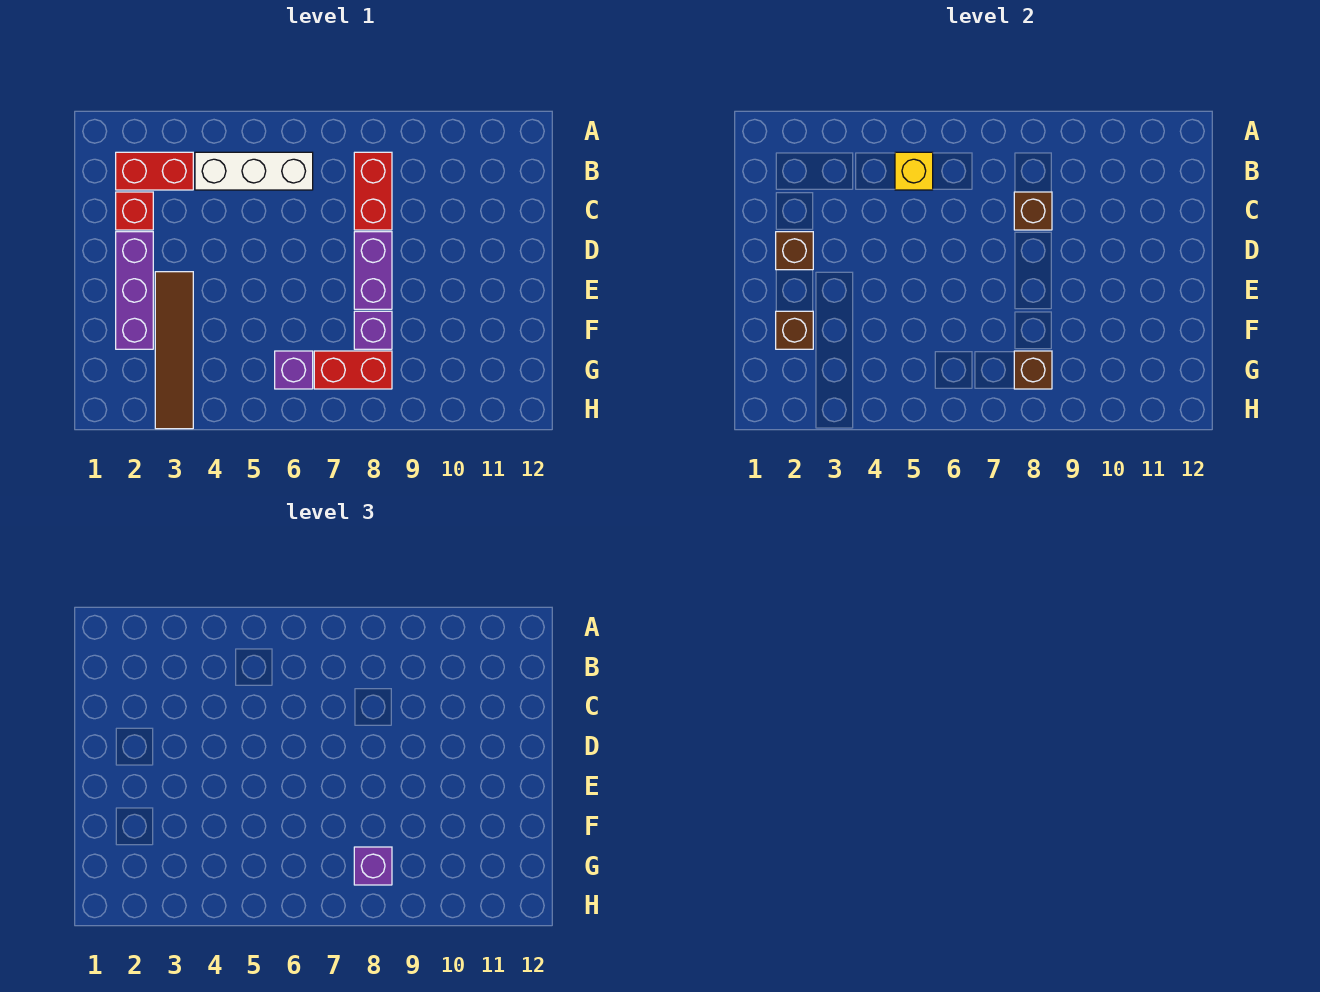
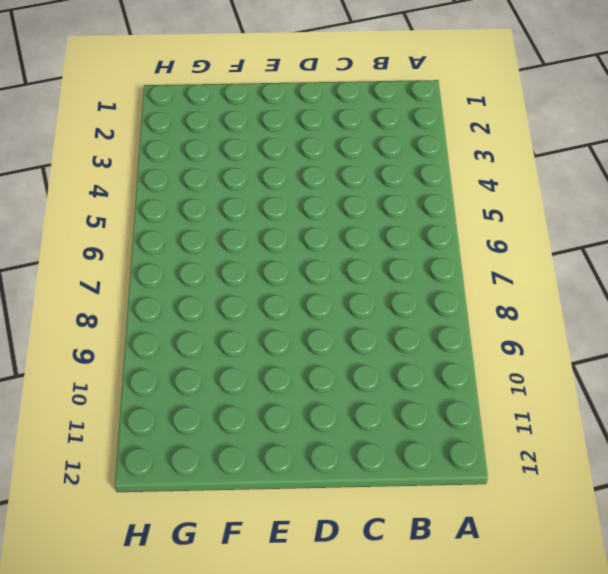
none -> red brick B2:B3 level 1
none -> white brick B4:B6 level 1
none -> red brick B8:C8 level 1

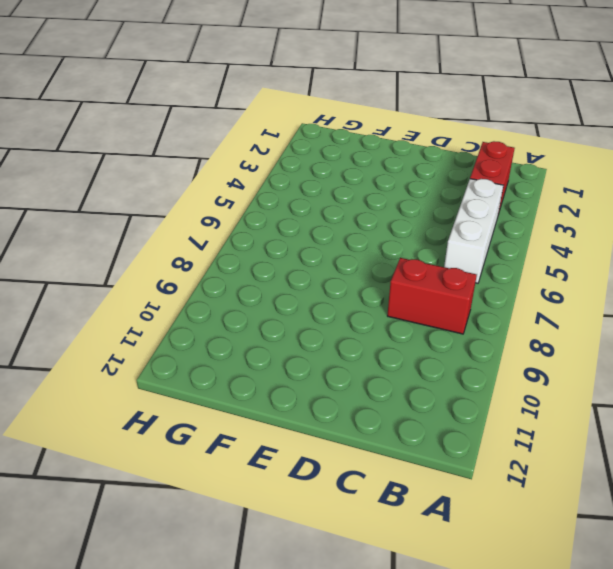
none -> red brick C2 level 1
none -> purple brick D2:F2 level 1
none -> purple brick D8:E8 level 1

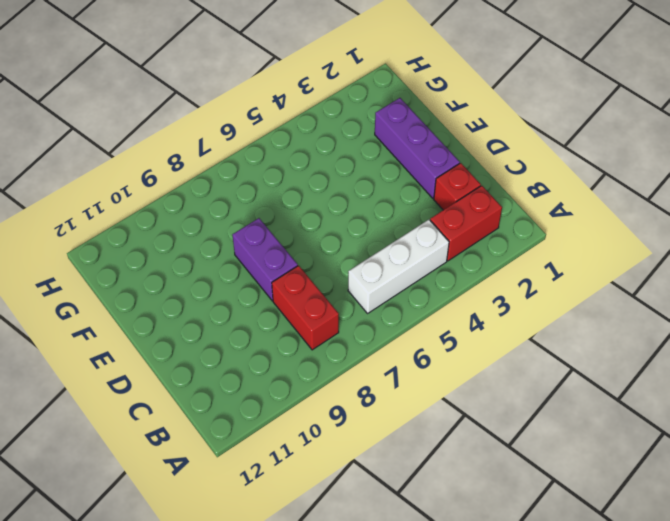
none -> brown tile E3:H3 level 1
none -> purple brick F8 level 1
none -> purple brick G6 level 1

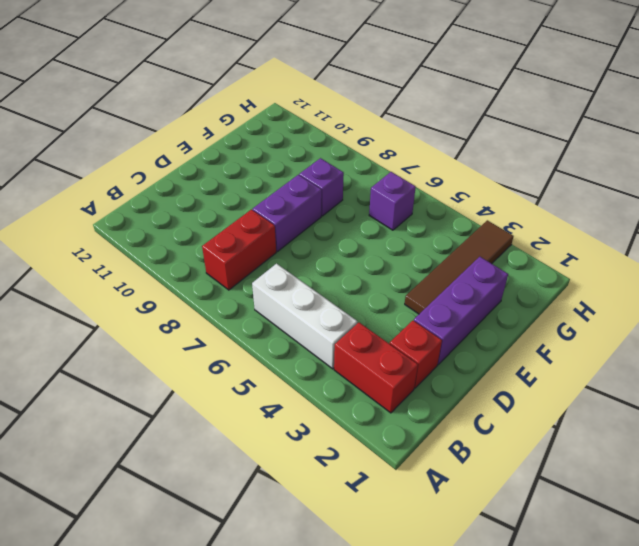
none -> red brick G7:G8 level 1
none -> yellow brick B5 level 2
none -> brown brick C8 level 2

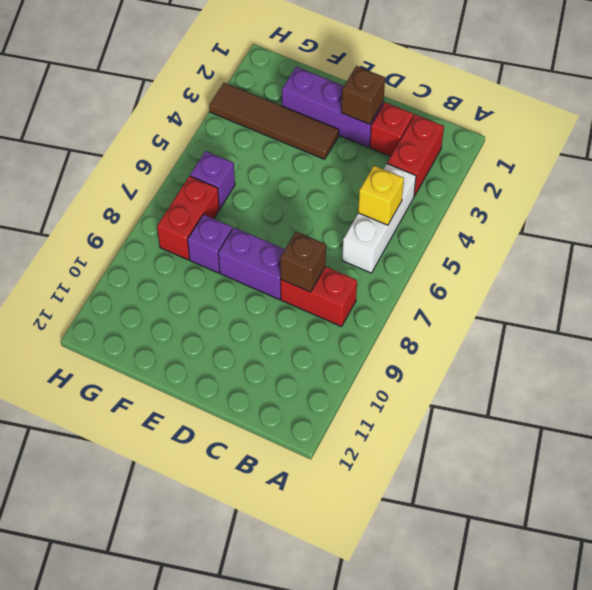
none -> brown brick F2 level 2
none -> brown brick G8 level 2
none -> purple brick G8 level 3

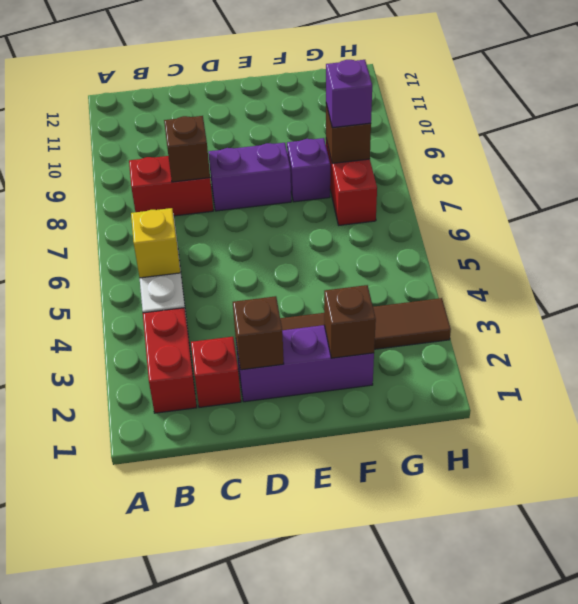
none -> purple brick G6 level 1

